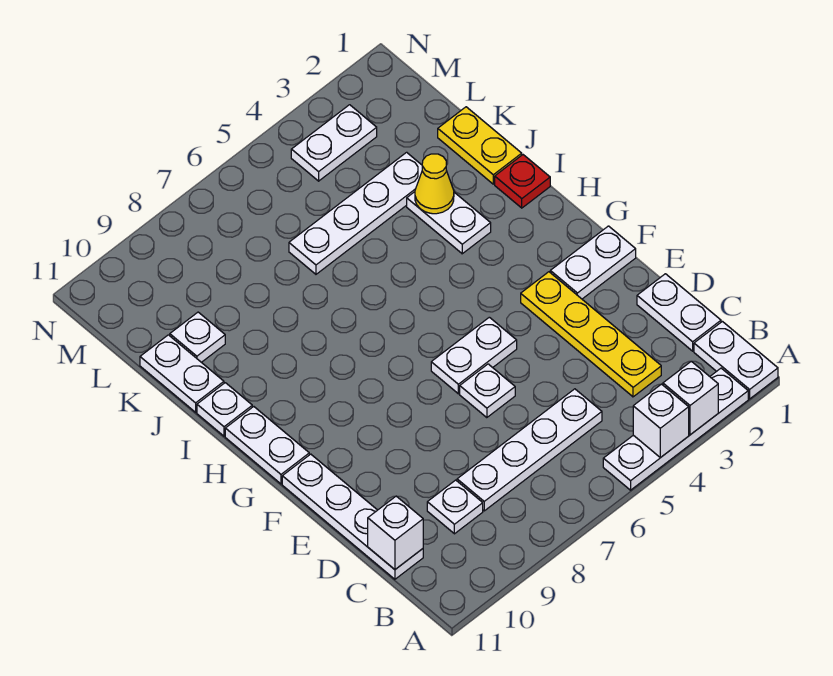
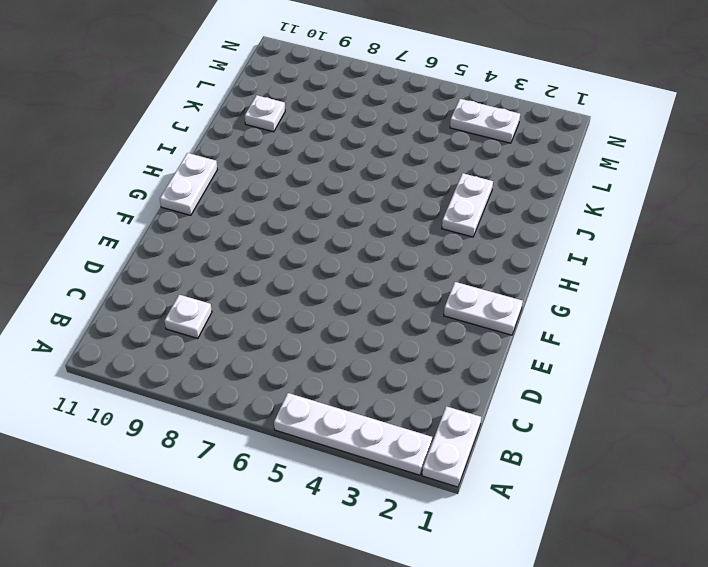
none -> white plate C1:D1 level 1
none -> yellow plate C3:F3 level 1
none -> white plate C5:C8 level 1

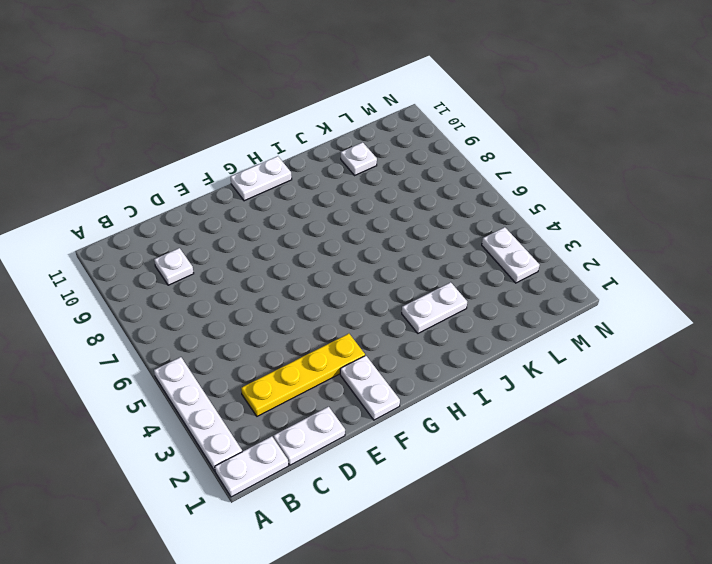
none -> white plate C5:C8 level 1
none -> white plate C11:F11 level 1
none -> white plate E6 level 1

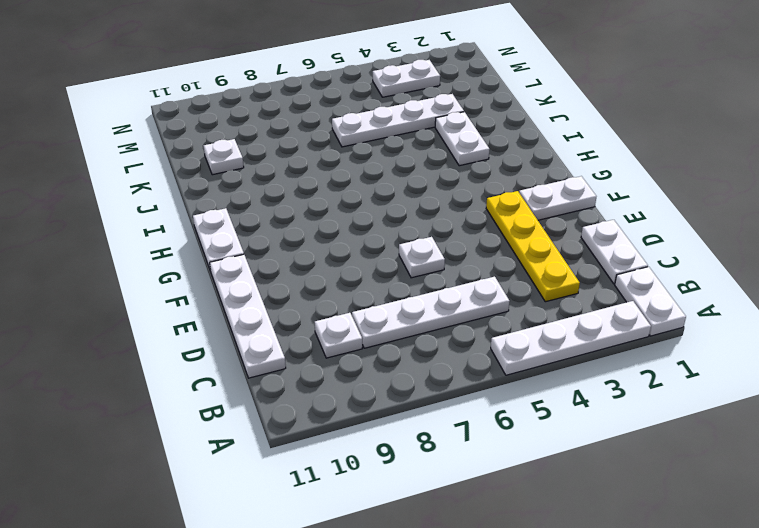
none -> white plate F5:F6 level 1
none -> red plate I1 level 1
none -> white plate I11 level 1

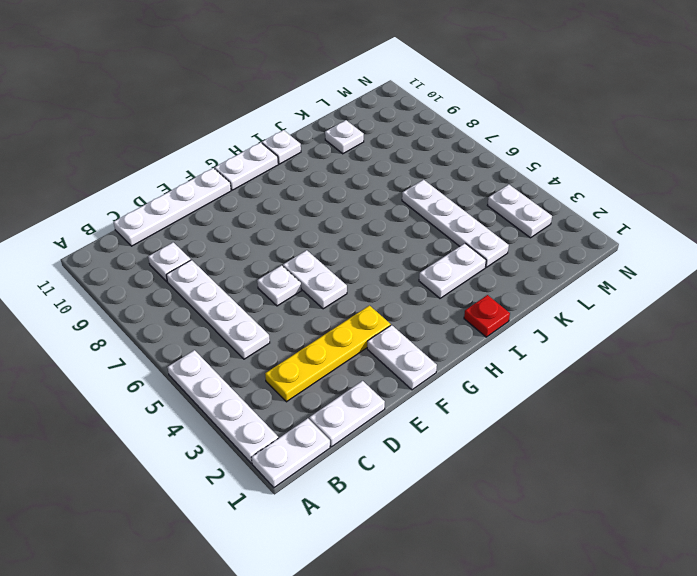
none -> yellow plate J1:K1 level 1
none -> white plate J11:K11 level 1
none -> white brick A3 level 2

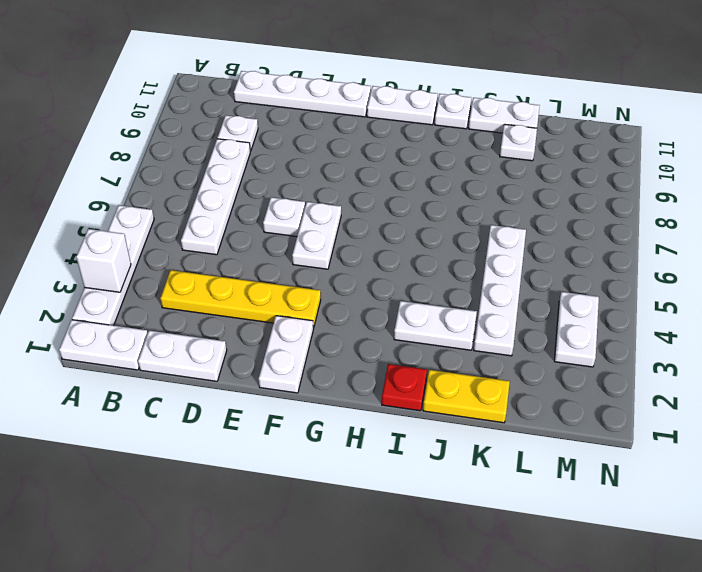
none -> white brick A4 level 2
none -> white brick C11 level 2
none -> yellow cone J3 level 2

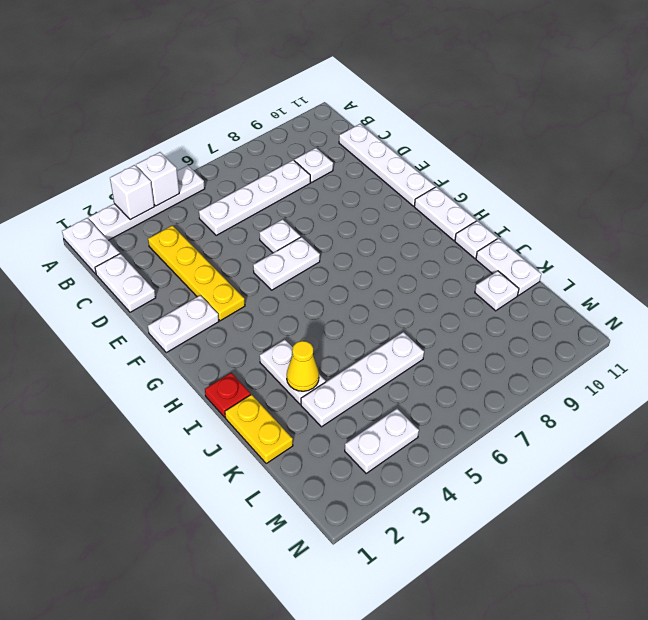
none -> white brick C11 level 2

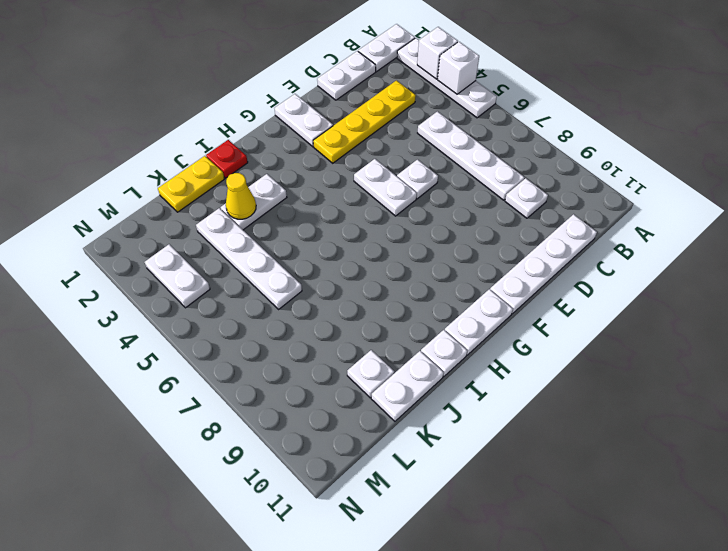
none -> white brick C11 level 2

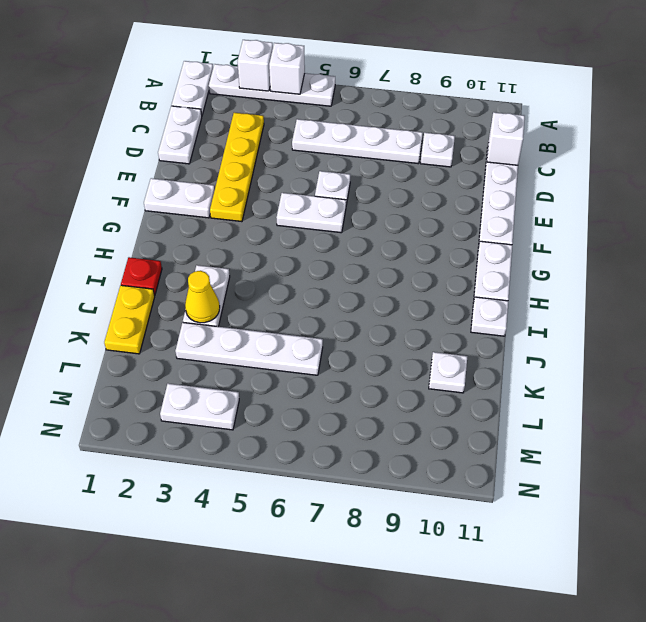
none -> white plate J11:K11 level 1

